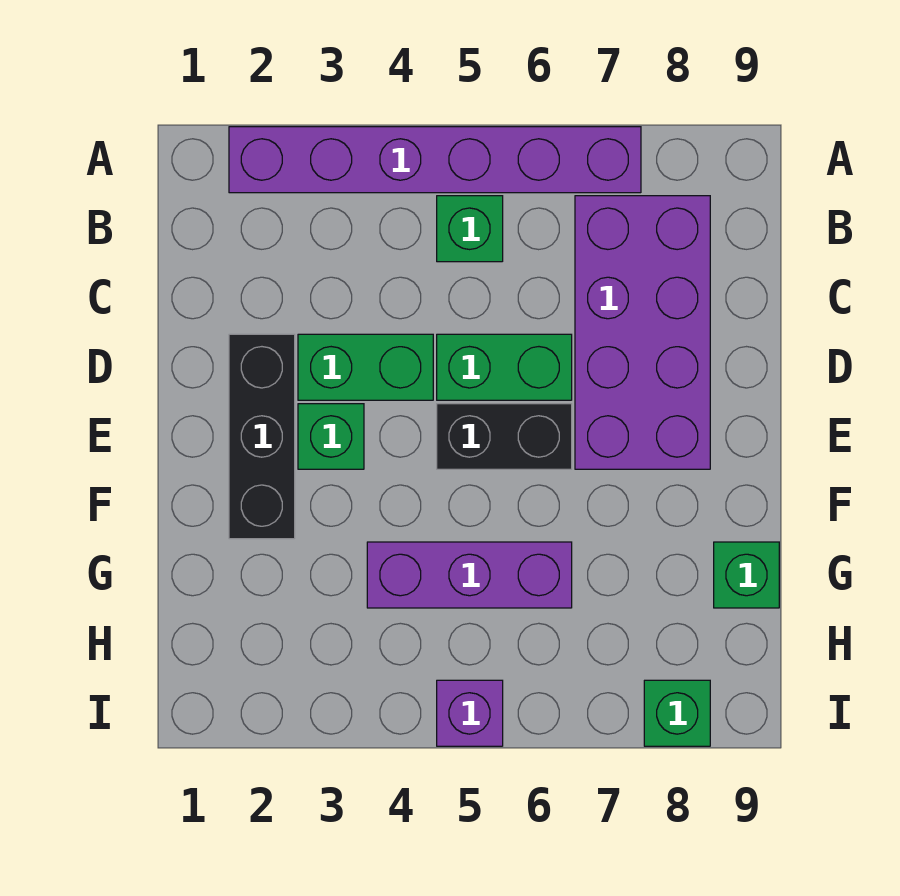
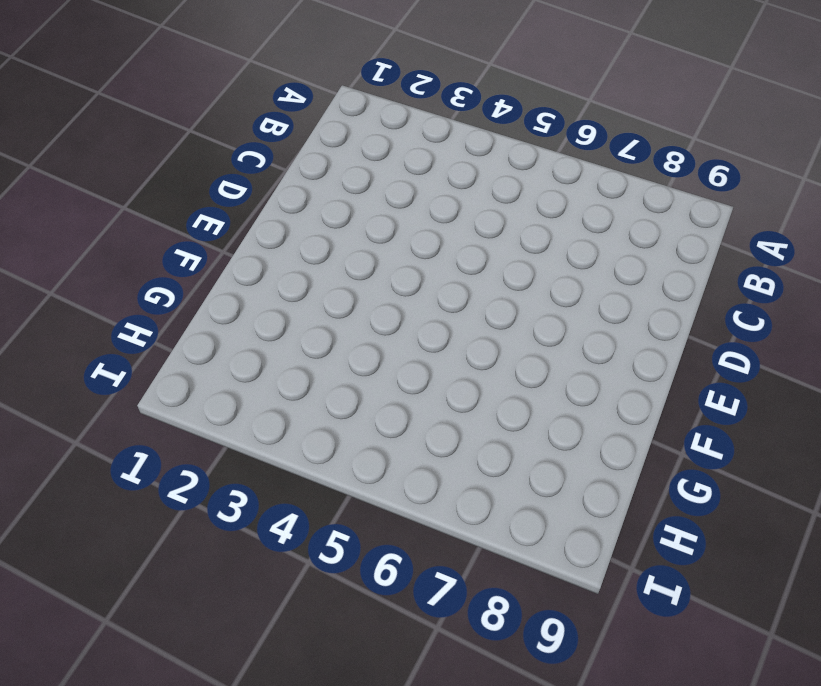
none -> purple brick A2:A7 level 1
none -> green brick B5 level 1
none -> purple brick B7:E8 level 1

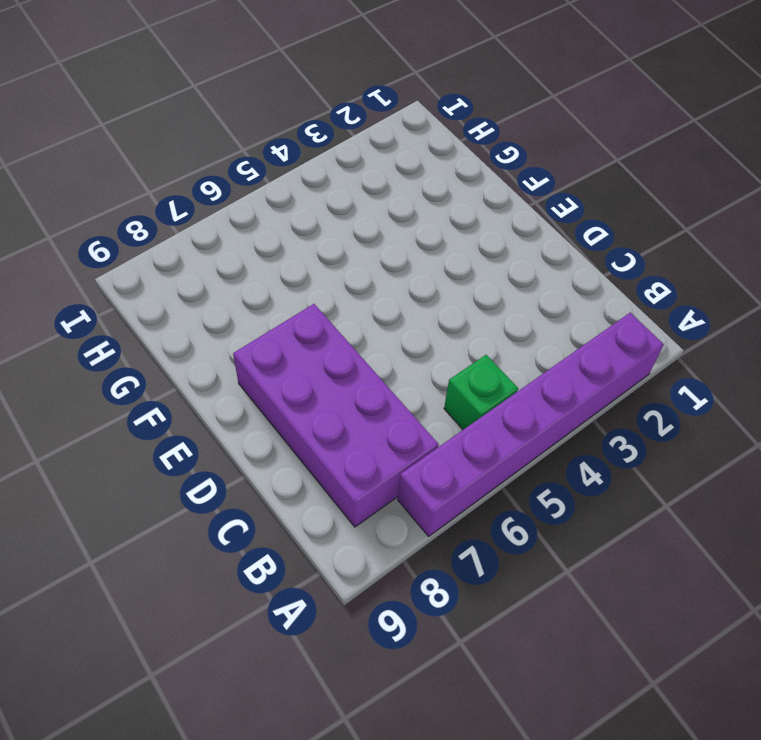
none -> black brick D2:F2 level 1
none -> green brick D3:D4 level 1
none -> green brick D5:D6 level 1

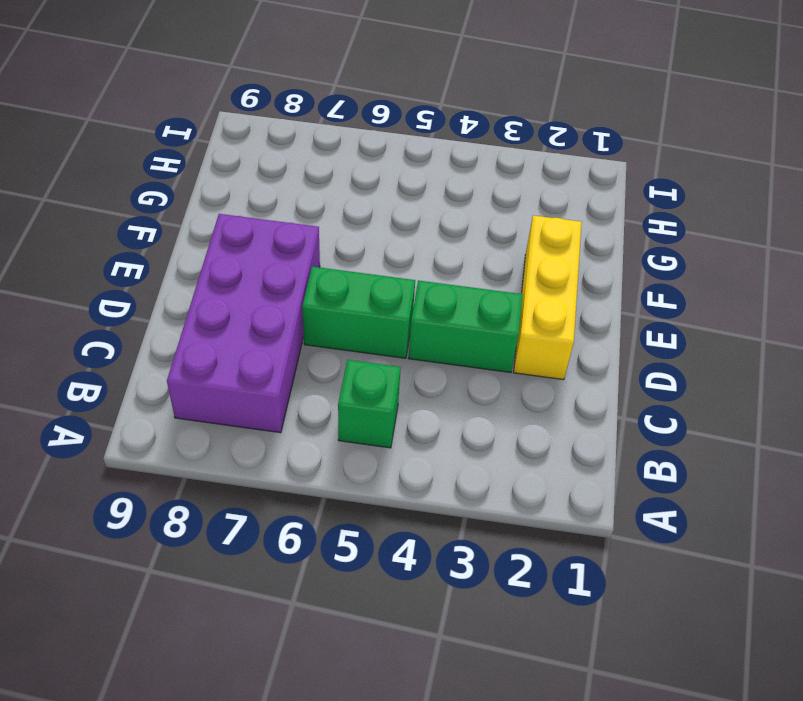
yellow brick D2:F2 level 1 -> black brick D2:F2 level 1
none -> purple brick A2:A7 level 1
none -> green brick E3 level 1
none -> black brick E5:E6 level 1

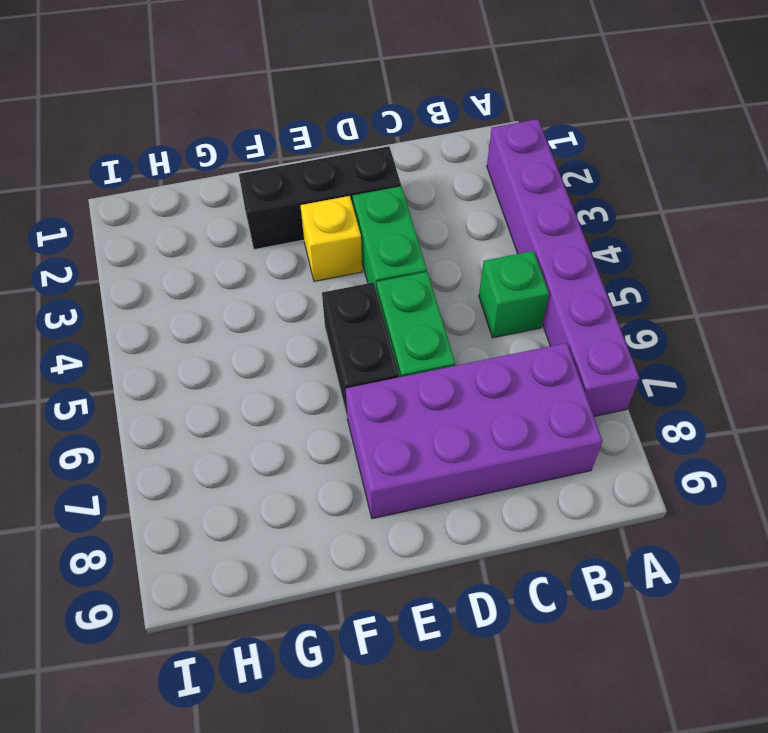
yellow brick E3 level 1 -> green brick E3 level 1
none -> purple brick G4:G6 level 1
none -> green brick G9 level 1
none -> purple brick I5 level 1

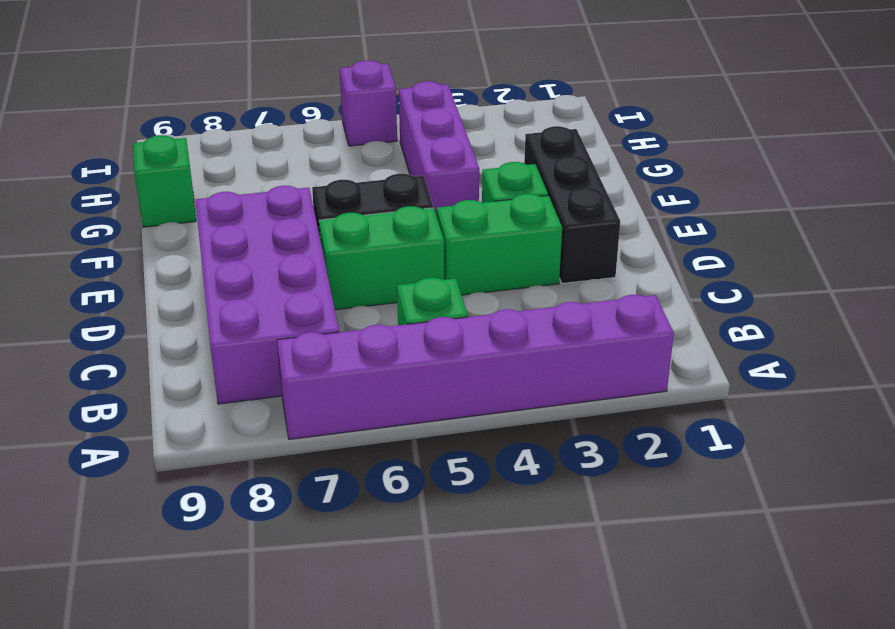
purple brick F4:H4 level 1 -> purple brick G4:G6 level 1
none -> green brick I8 level 1

